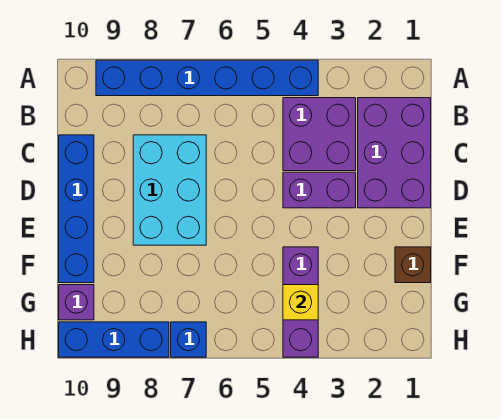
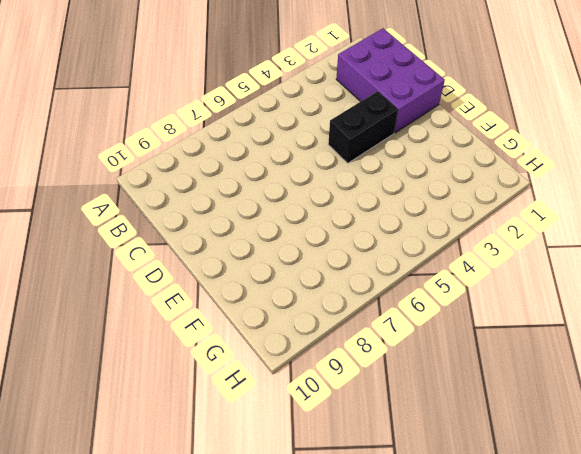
black brick D3:D4 level 1 -> purple brick D3:D4 level 1
none -> blue brick A4:A9 level 1
none -> purple brick B3:C4 level 1
none -> cyan brick C7:E8 level 1

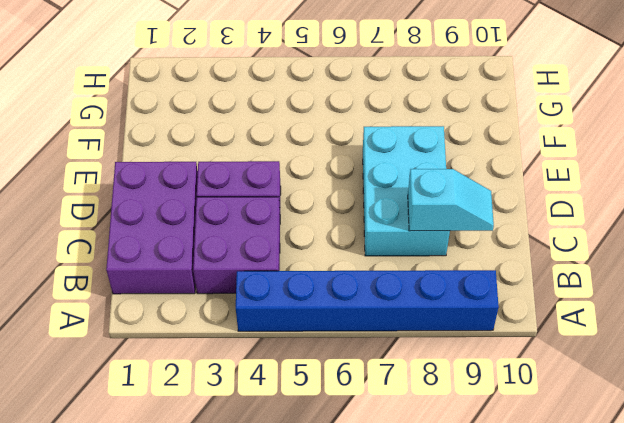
cyan slope C8:C9 level 2 top 8 -> none
none -> blue brick C10:F10 level 1
none -> brown brick F1 level 1
none -> purple brick F4:H4 level 1

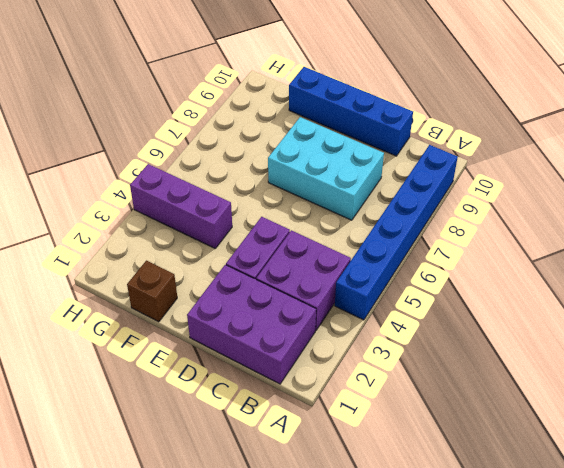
none -> purple brick G10 level 1
none -> blue brick H7 level 1
none -> blue brick H8:H10 level 1

